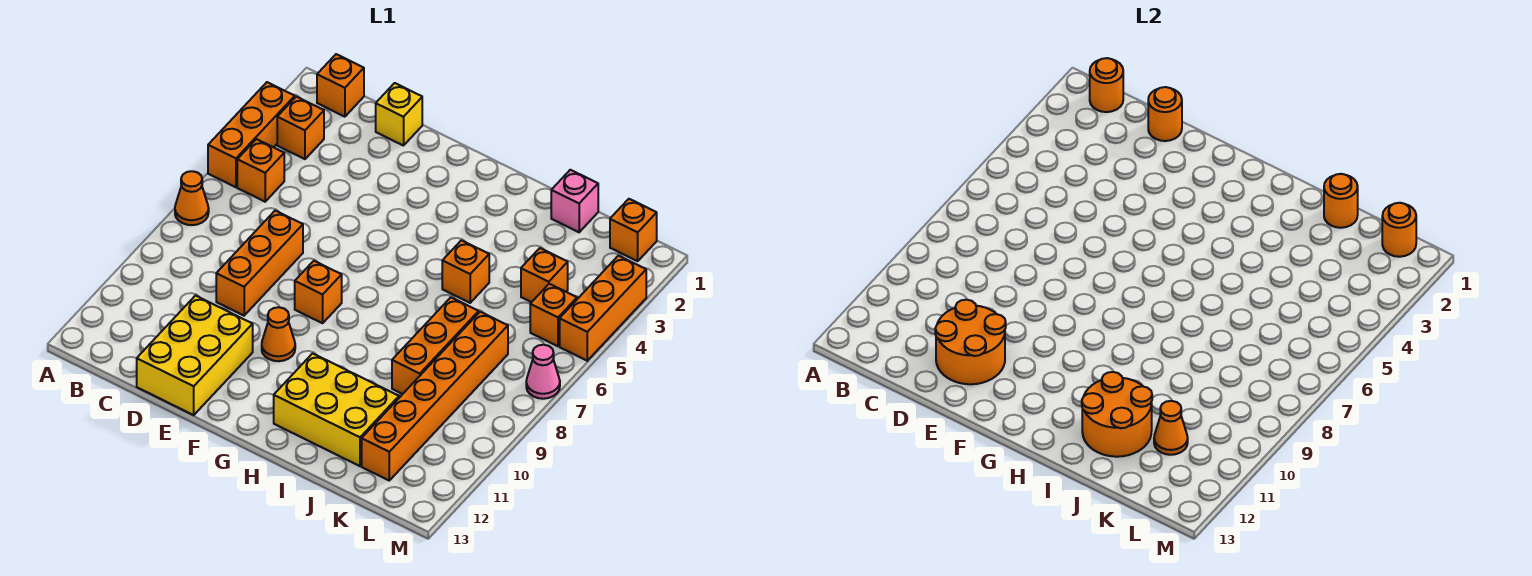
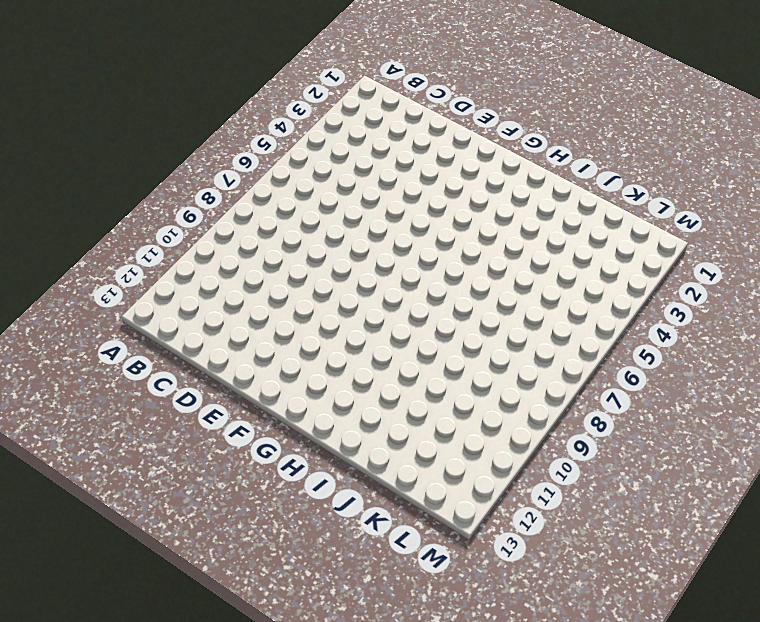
none -> orange brick A3:A5 level 1
none -> orange cone A7 level 1
none -> orange brick B1 level 1

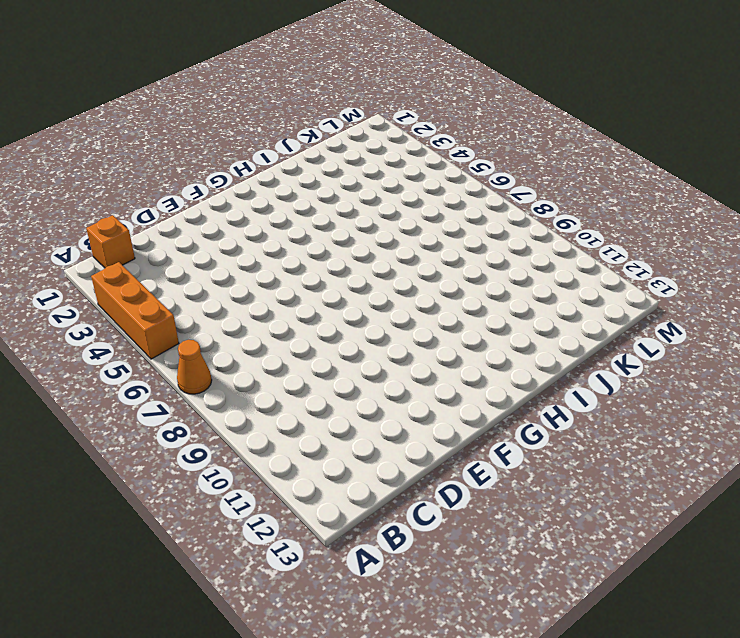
none -> orange brick B3 level 1
none -> orange brick B5 level 1
none -> yellow brick D1 level 1

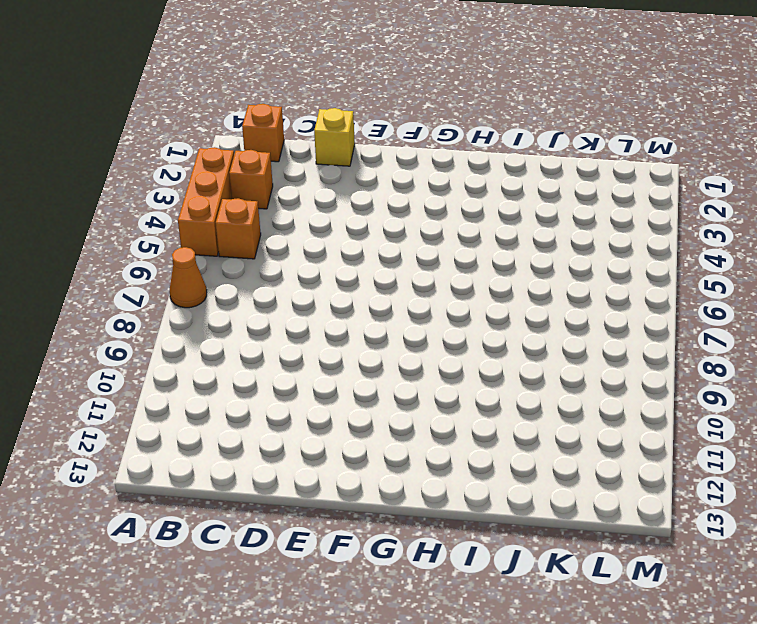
none -> orange brick D7:D9 level 1
none -> yellow brick D11:E13 level 1
none -> orange brick F8 level 1

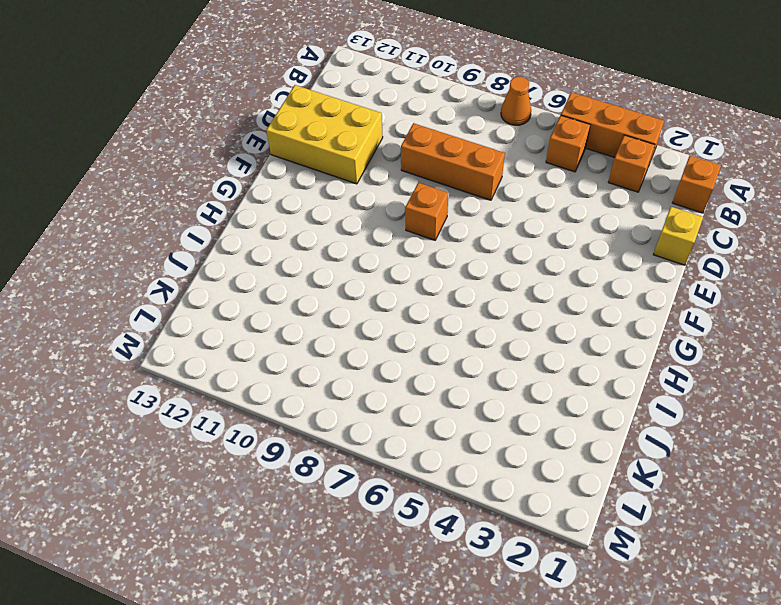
none -> orange cone F10 level 1
none -> yellow brick H11:J12 level 1
none -> orange brick I5 level 1

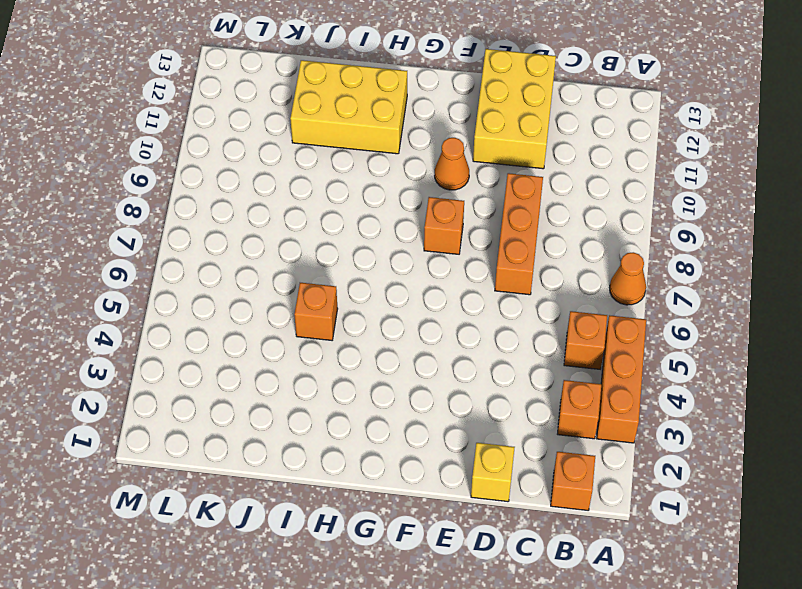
none -> pink brick J1 level 1
none -> orange brick J7:J9 level 1
none -> orange brick K4 level 1

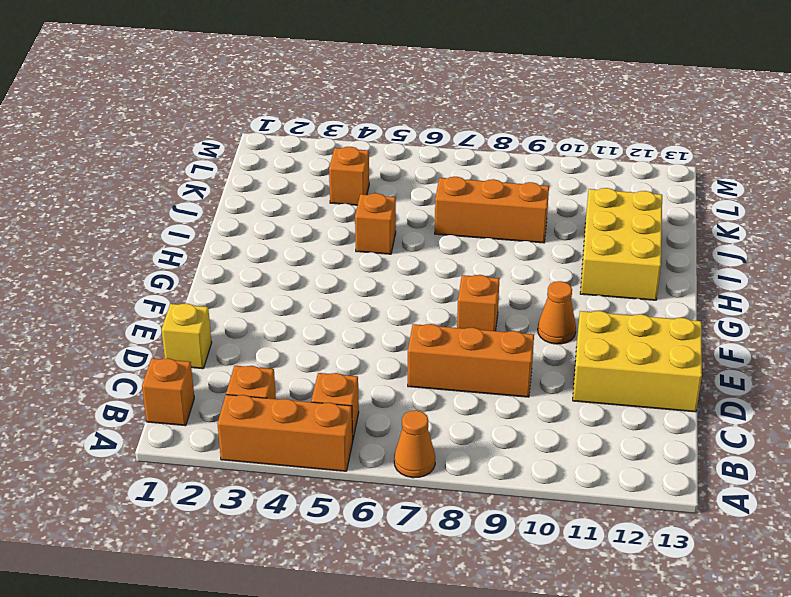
none -> pink brick J1 level 1
none -> orange brick K7:K12 level 1
none -> orange brick L1 level 1

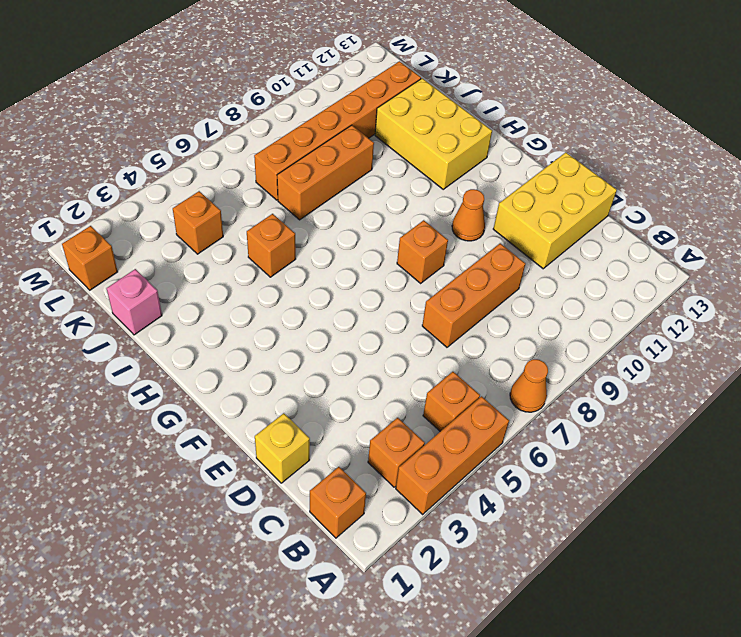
none -> orange brick L5 level 1
none -> orange brick M3:M5 level 1
none -> pink cone M7 level 1

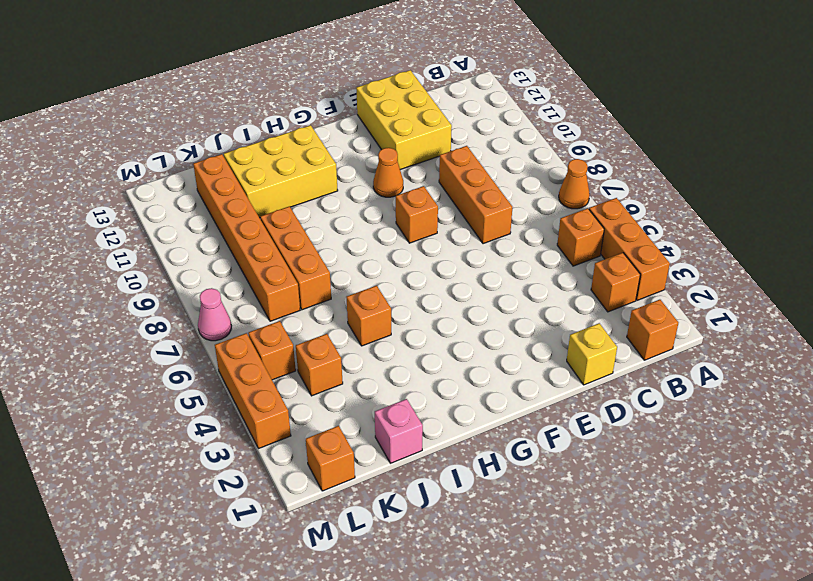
none -> orange round brick B1 level 2
none -> orange round brick D1 level 2
none -> orange round brick D11:E12 level 2

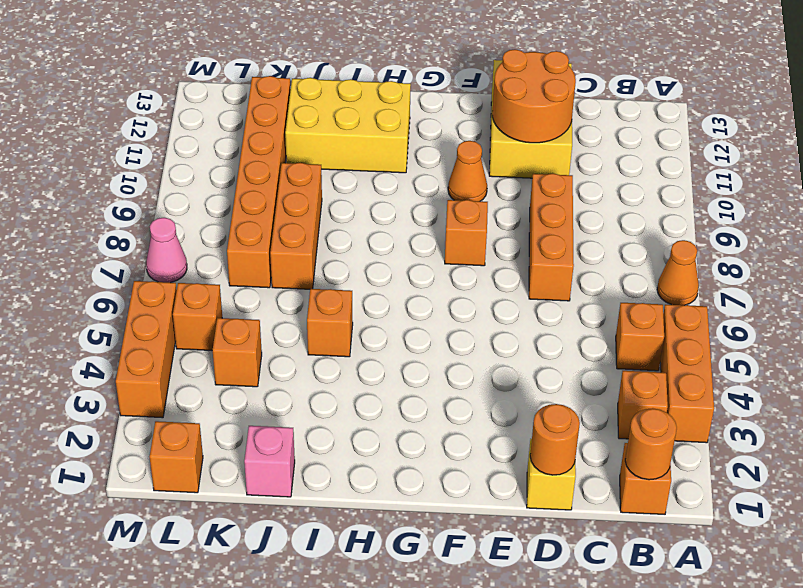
none -> orange round brick I11:J12 level 2
none -> orange round brick J1 level 2
none -> orange cone K11 level 2

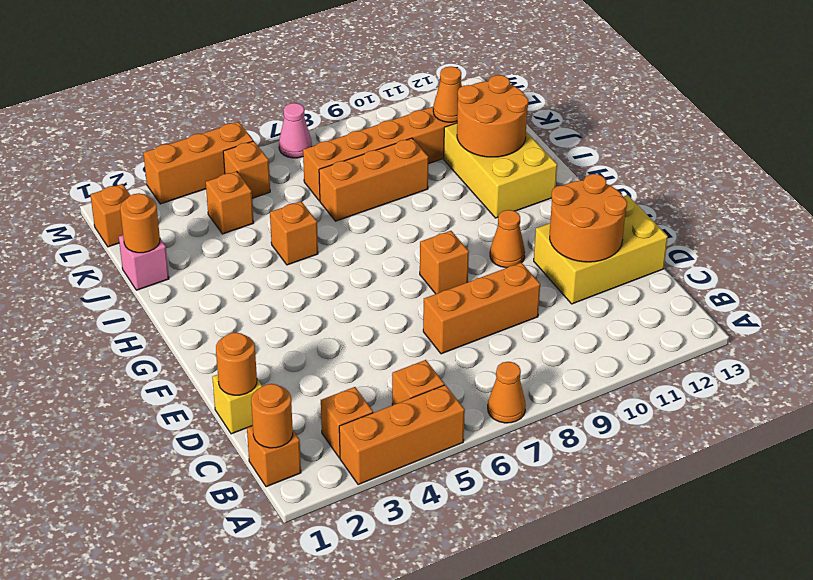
none -> orange round brick L1 level 2

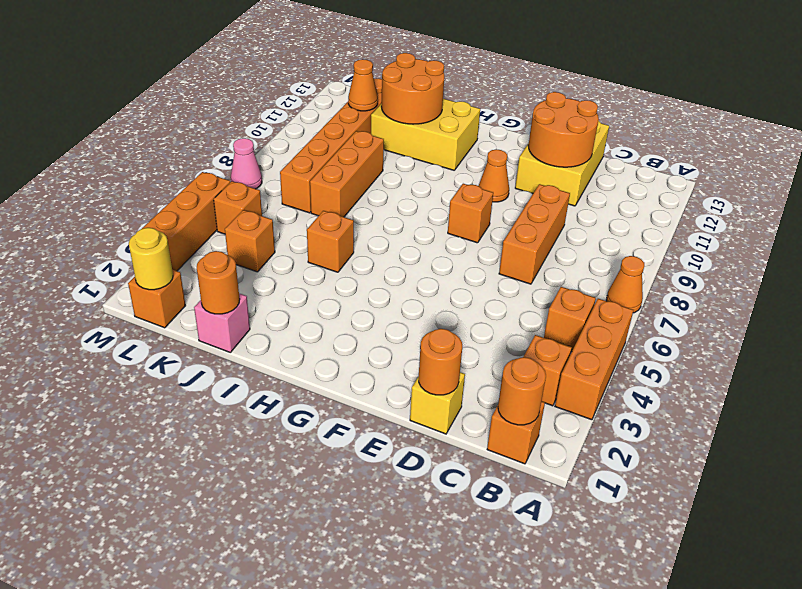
yellow round brick L1 level 2 -> orange round brick L1 level 2

